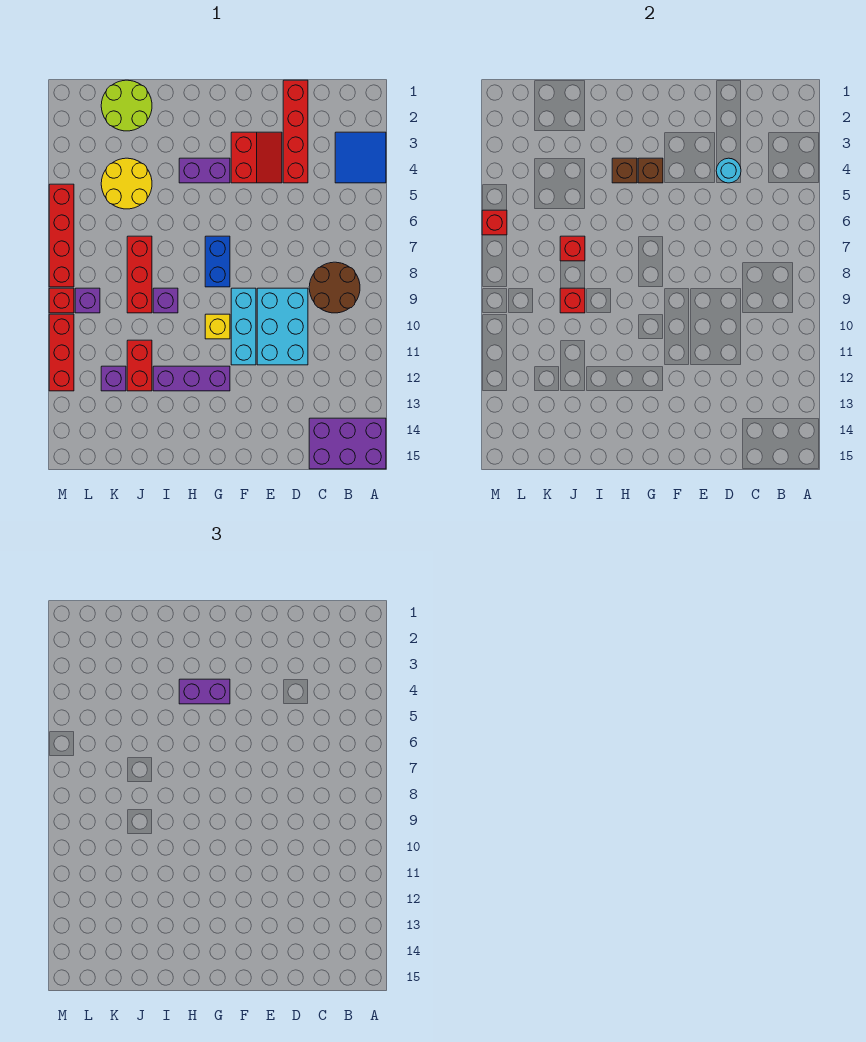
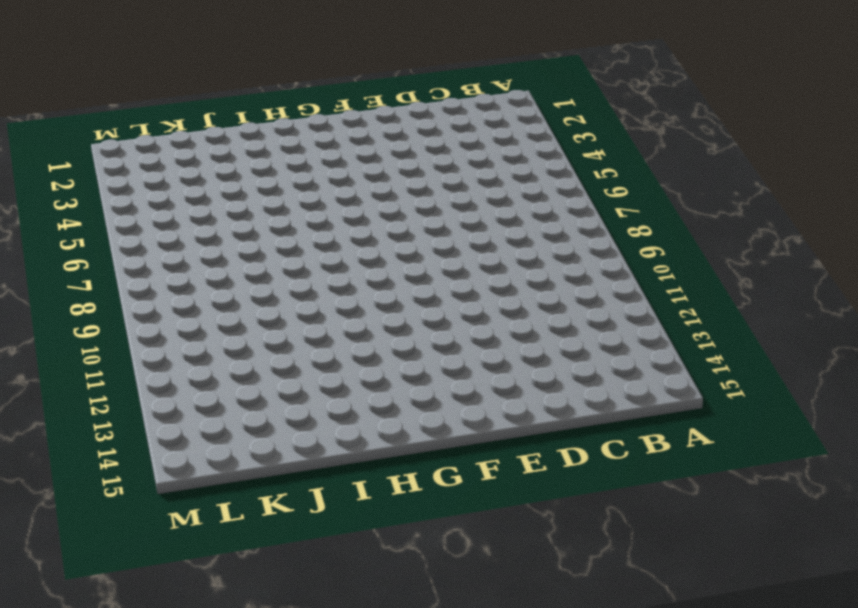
none -> blue tile A3:B4 level 1
none -> purple brick A14:C15 level 1
none -> brown round brick B8:C9 level 1

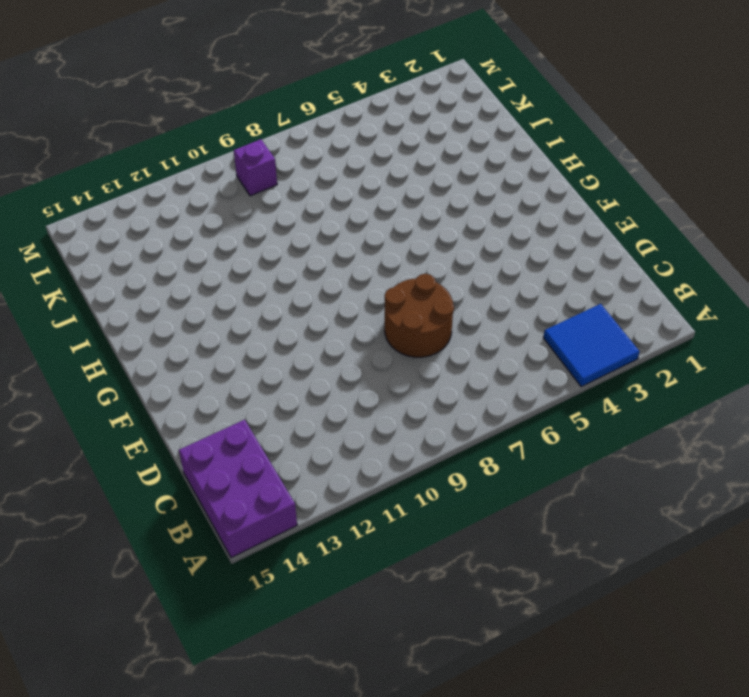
brown round brick D7:E8 level 1 -> brown round brick B8:C9 level 1
none -> red brick D1:D4 level 1
none -> cyan brick D9:E11 level 1
none -> red slope E3:F4 level 1 top F

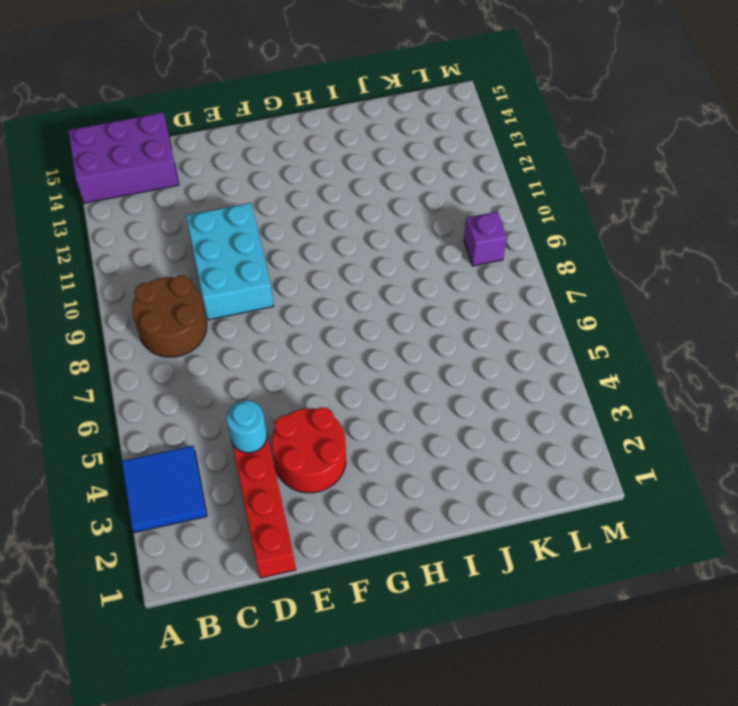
red round brick E3:F4 level 1 -> red slope E3:F4 level 1 top F
none -> cyan brick F9:F11 level 1
none -> purple brick G4:H4 level 1
none -> blue brick G7:G8 level 1

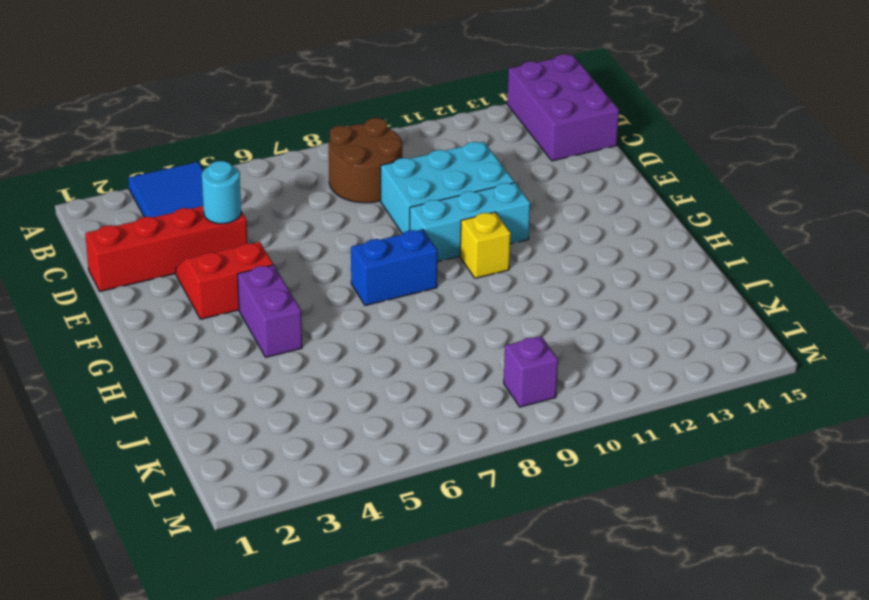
none -> purple brick G12:I12 level 1
none -> purple brick I9 level 1
none -> lime round brick J1:K2 level 1

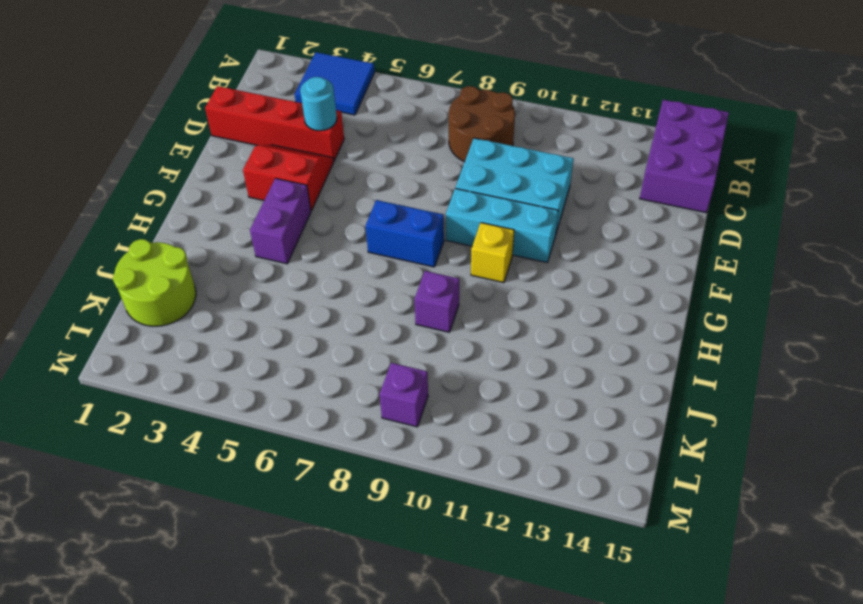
none -> purple brick G12:I12 level 1
none -> yellow round brick J4:K5 level 1
none -> red brick J7:J9 level 1

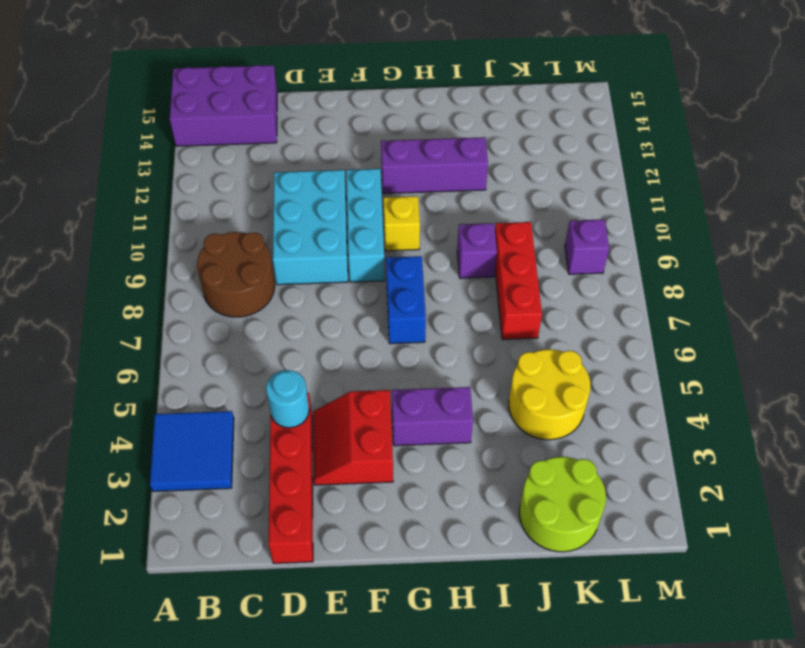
none -> red brick J11:J12 level 1
none -> purple brick K12 level 1
none -> red brick M5:M8 level 1

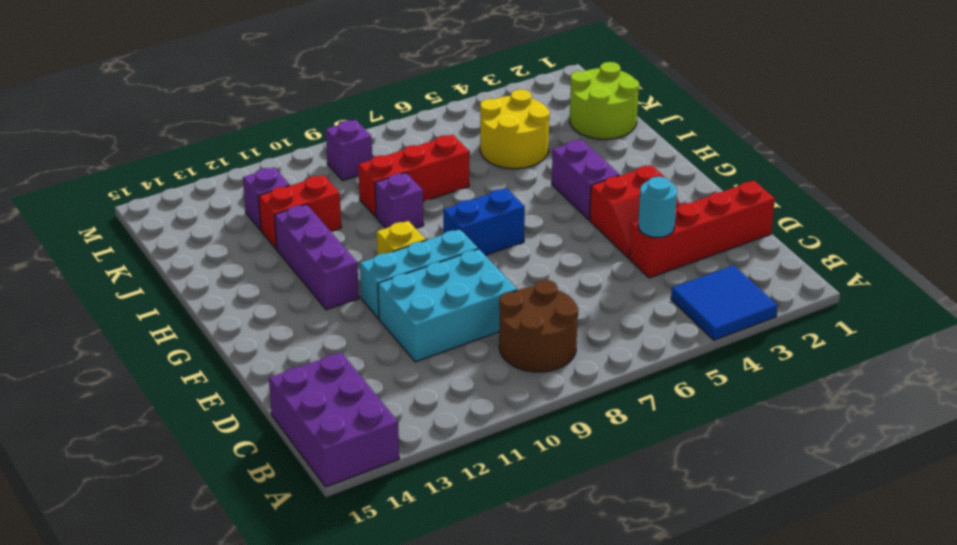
none -> red brick M5:M8 level 1
none -> red brick M9 level 1
none -> red brick M10:M12 level 1

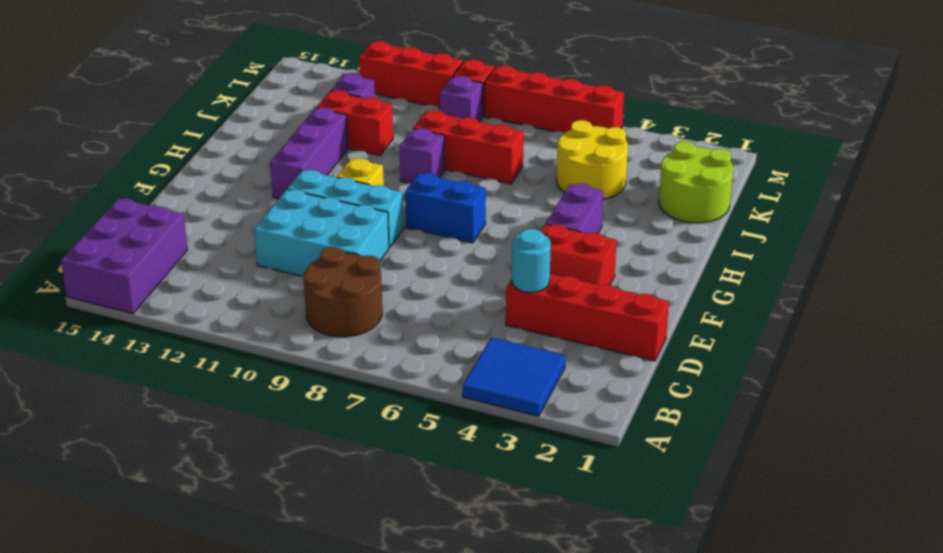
none -> brown brick G4 level 2
none -> brown brick H4 level 2
none -> red brick J7 level 2

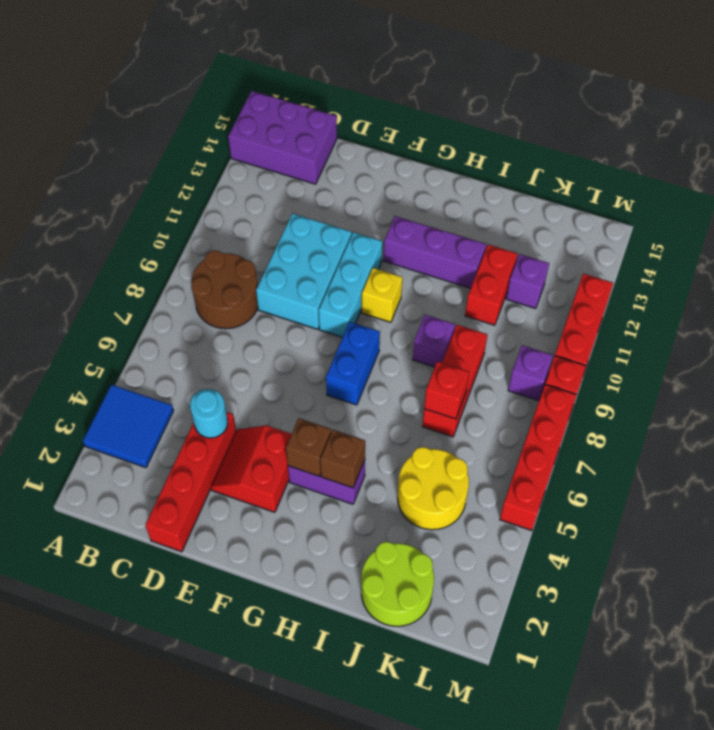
none -> red brick J9 level 2
none -> red brick M6 level 2
none -> purple brick G4:H4 level 3

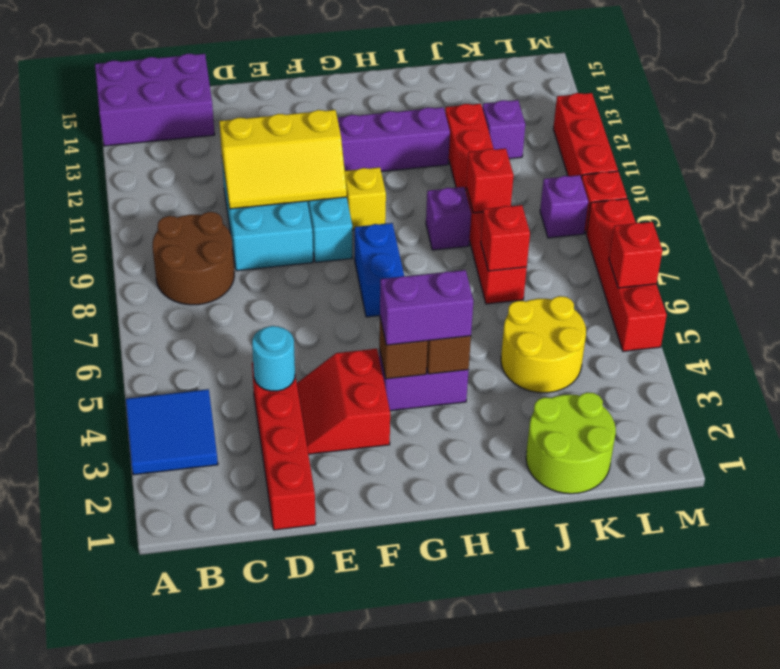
yellow slope D10:F11 level 2 top 11 -> none

